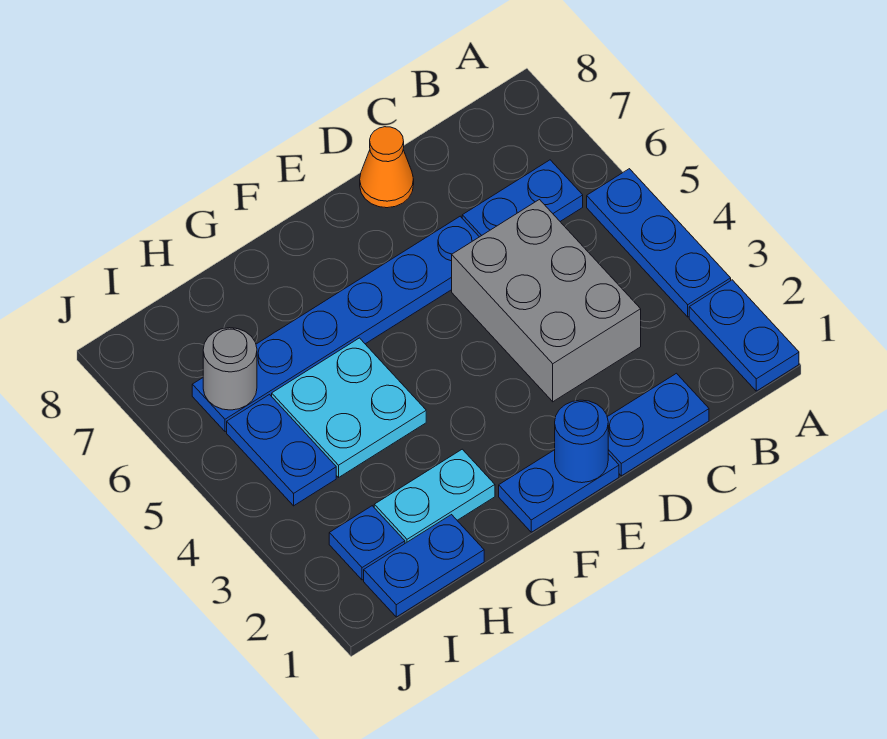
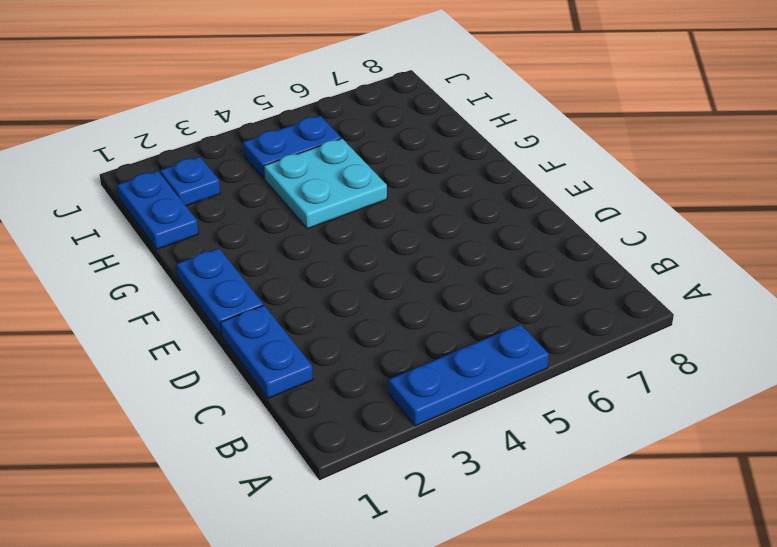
none -> blue plate A1:A2 level 1
none -> blue plate B6:C6 level 1
none -> grey brick C3:D5 level 1

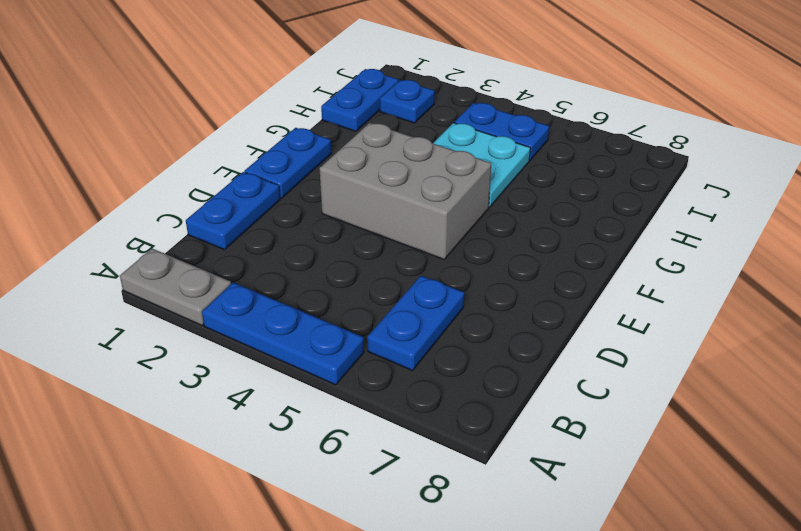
grey plate A1:A2 level 1 -> blue plate A1:A2 level 1
grey brick E3:F5 level 1 -> grey brick C3:D5 level 1
none -> blue plate D6:I6 level 1
none -> orange cone D8 level 1
none -> cyan plate G2:H2 level 1

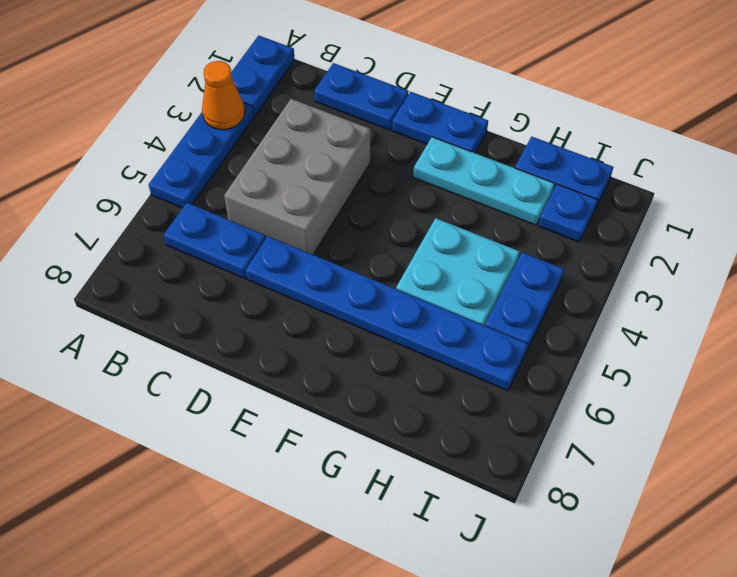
orange cone A3 level 2 -> orange cone D8 level 1
cyan plate F2:H2 level 1 -> cyan plate G2:H2 level 1
none -> blue round brick E1 level 2
none -> grey round brick I6 level 2

